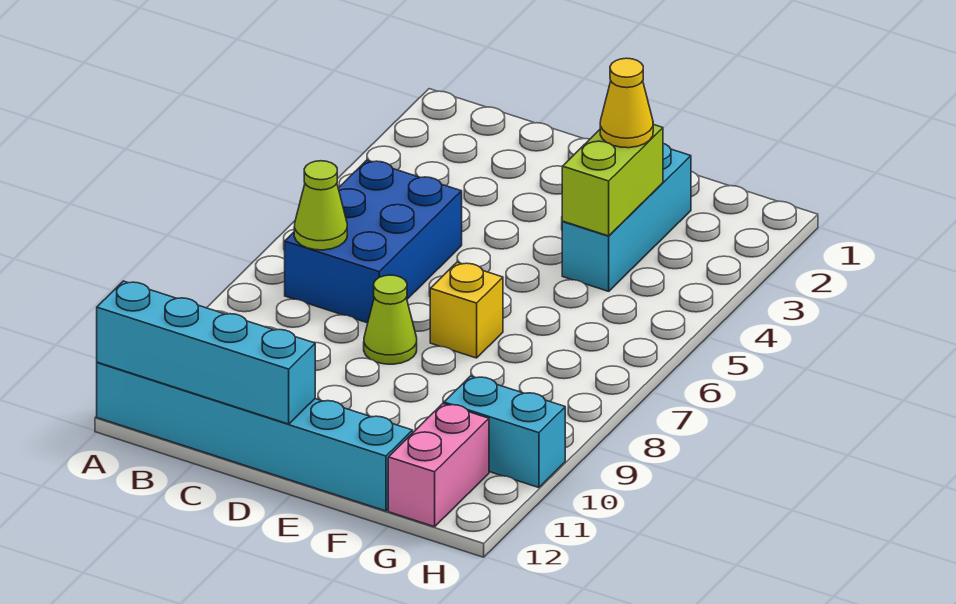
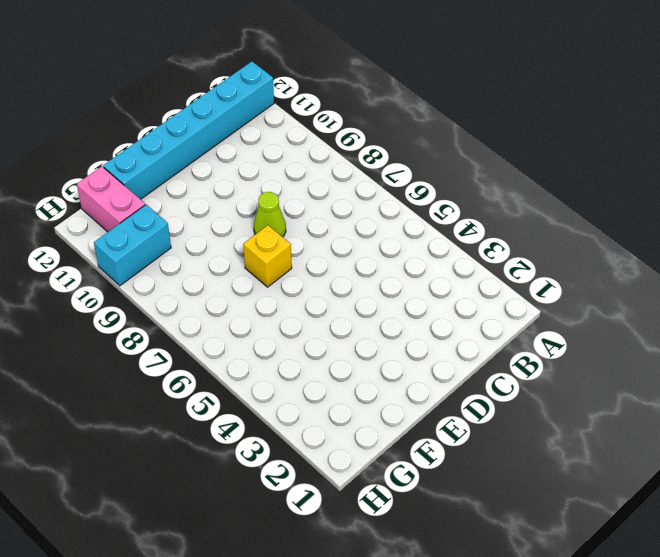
none -> blue brick B5:C7 level 1
none -> cyan brick F2:F4 level 1

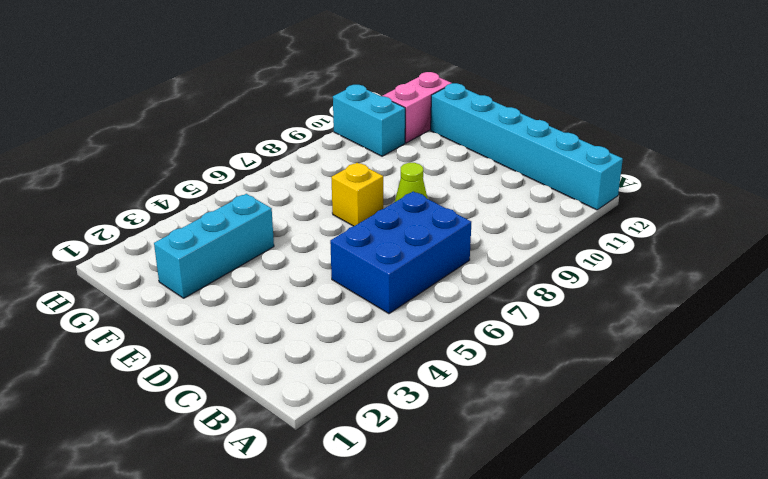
none -> cyan brick A12:D12 level 2
none -> lime cone B7 level 2

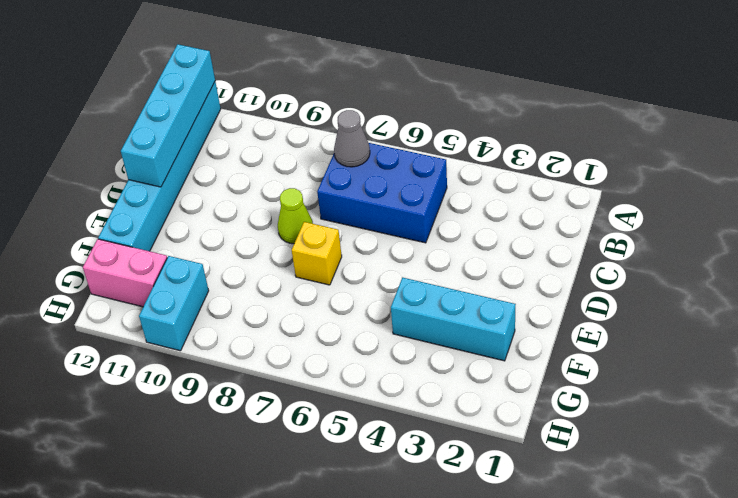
grey cone B7 level 2 -> lime cone B7 level 2
none -> lime brick F3:F4 level 2
none -> yellow cone F3 level 3

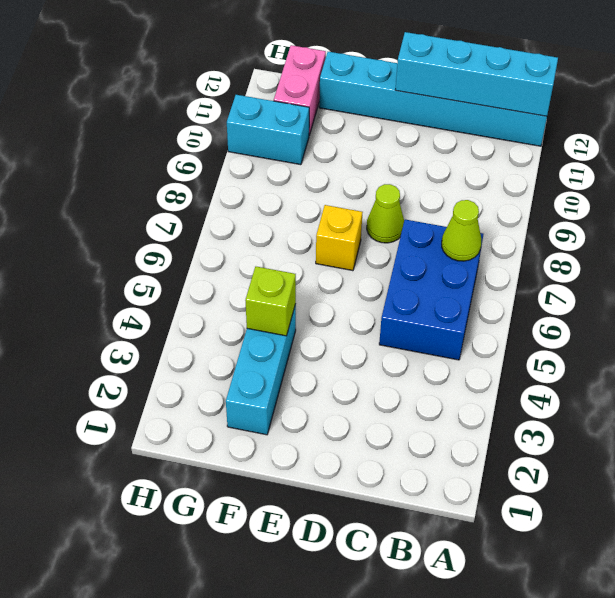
lime brick F4 level 2 -> lime brick F3:F4 level 2
none -> yellow cone F3 level 3

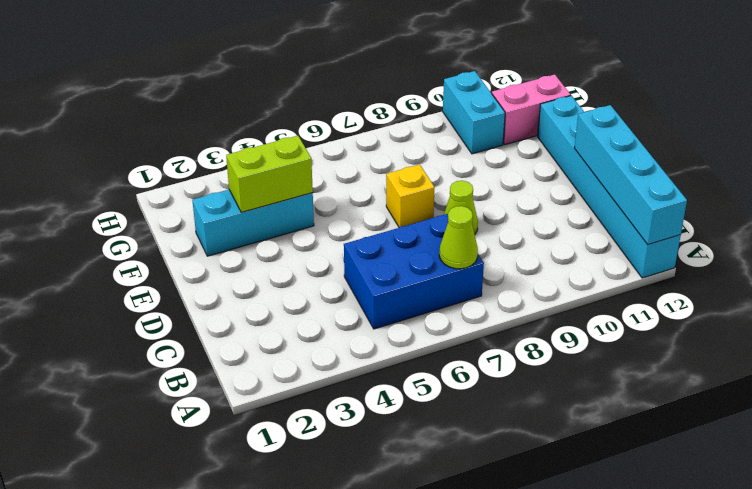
none -> yellow cone F3 level 3

